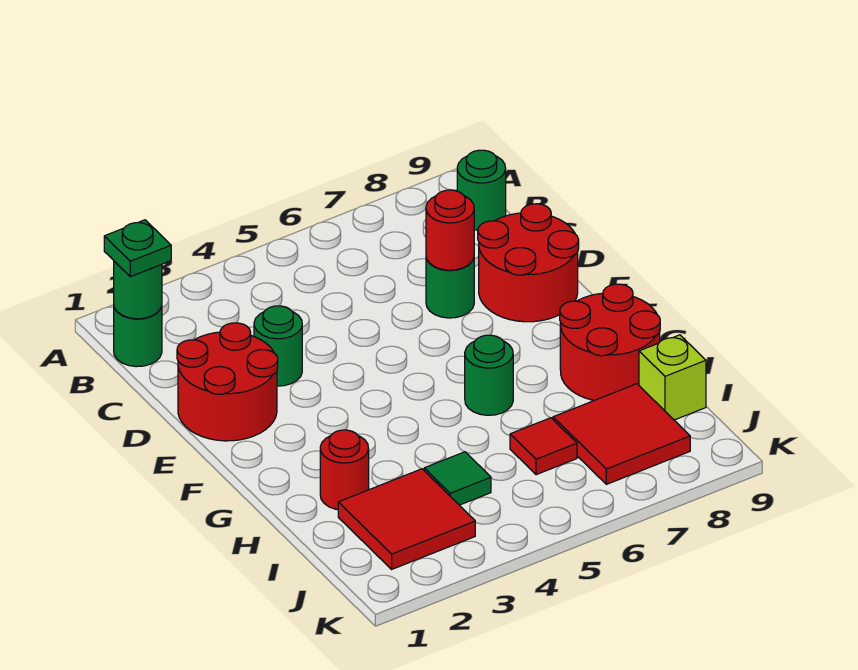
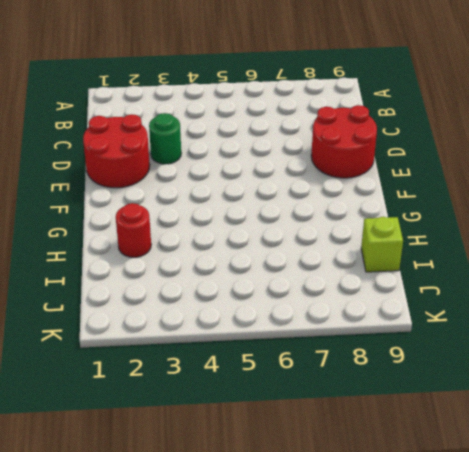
none -> green round brick B1 level 1
none -> green round brick B9 level 1
none -> green round brick D7 level 1

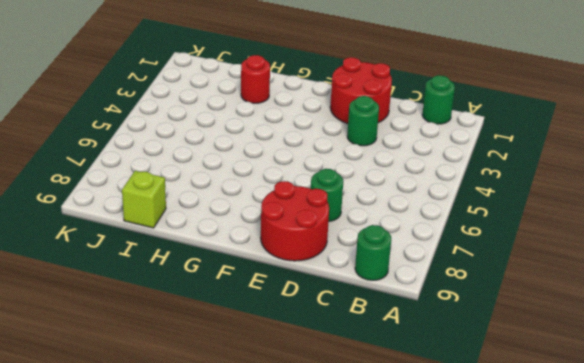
none -> green round brick G6 level 1
none -> red round brick G8:H9 level 1
none -> red tile I2:J3 level 1

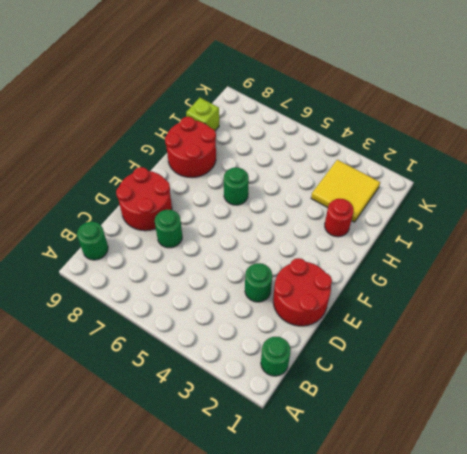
yellow tile I2:J3 level 1 -> red tile I2:J3 level 1
none -> green tile I4 level 1
none -> red tile I6 level 1
none -> red tile I7:J8 level 1

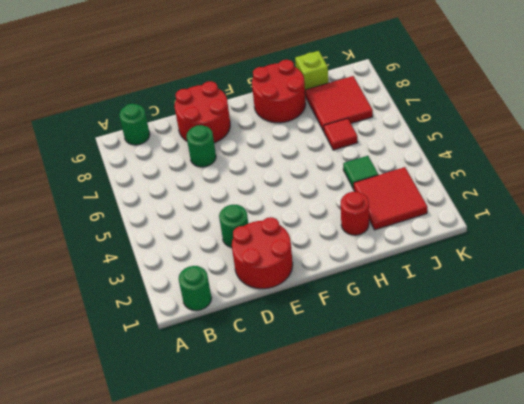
none -> green round brick G6 level 1
none -> green round brick B1 level 2
none -> red round brick D7 level 2

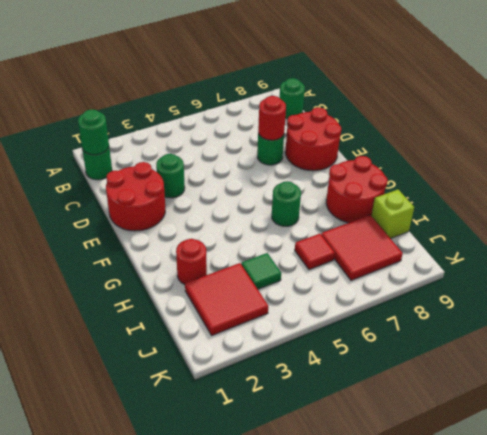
none -> green plate B1 level 3

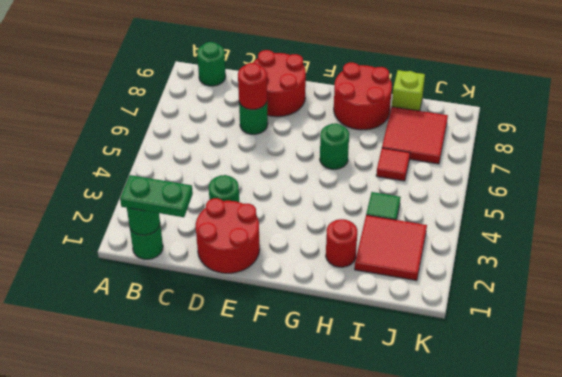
green plate B1:C1 level 3 -> green plate B1 level 3

